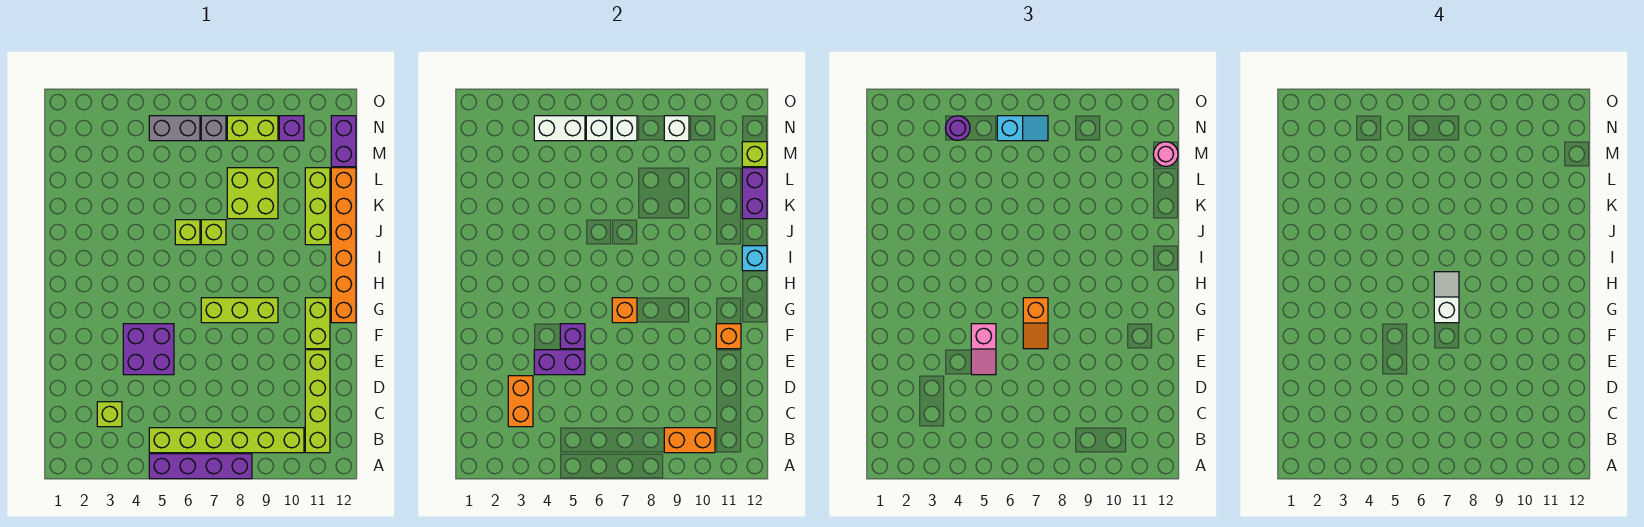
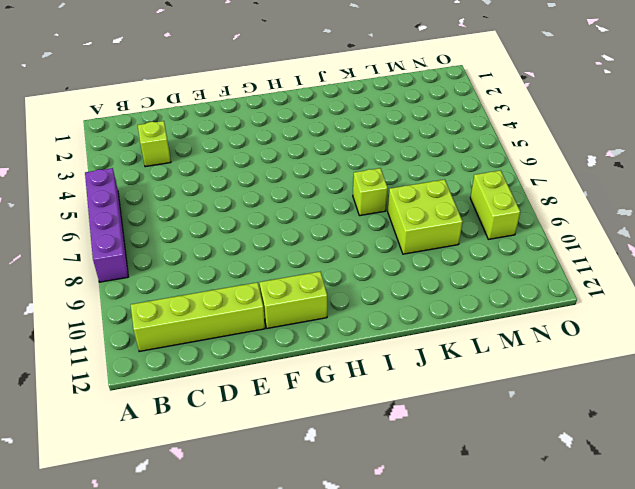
none -> lime brick B5:B10 level 1
none -> purple brick E4:F5 level 1
none -> lime brick G7:G9 level 1
none -> orange brick G12:L12 level 1

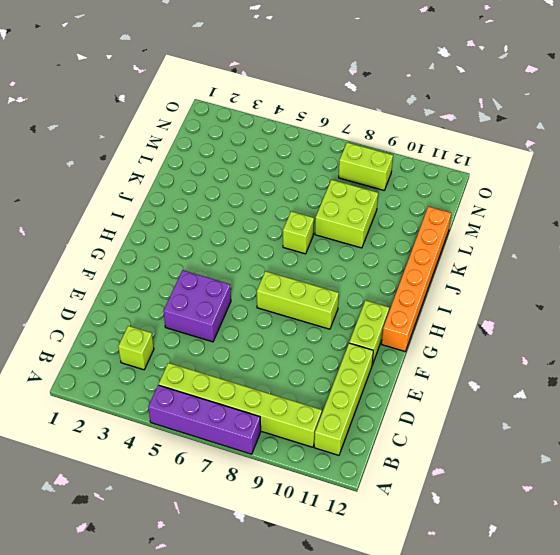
none -> lime brick J6 level 1
none -> lime brick J11:L11 level 1
none -> purple brick M12:N12 level 1
none -> grey brick N5:N6 level 1

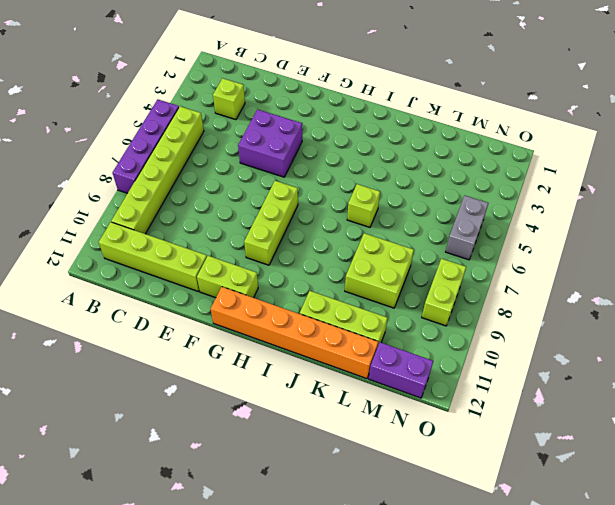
none -> lime brick J7 level 1
none -> grey brick N7 level 1
none -> purple brick N10 level 1
none -> orange brick B9:B10 level 2

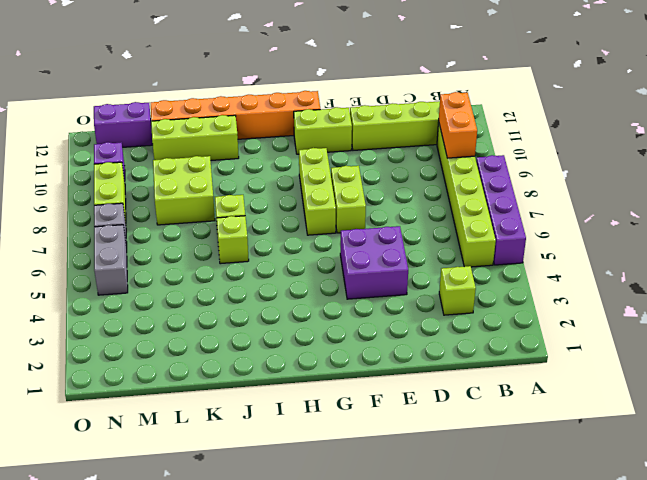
lime brick F7:F8 level 1 -> none
none -> orange brick C3:D3 level 2
none -> purple brick E4:E5 level 2
none -> purple brick F5 level 2
none -> orange brick F11 level 2

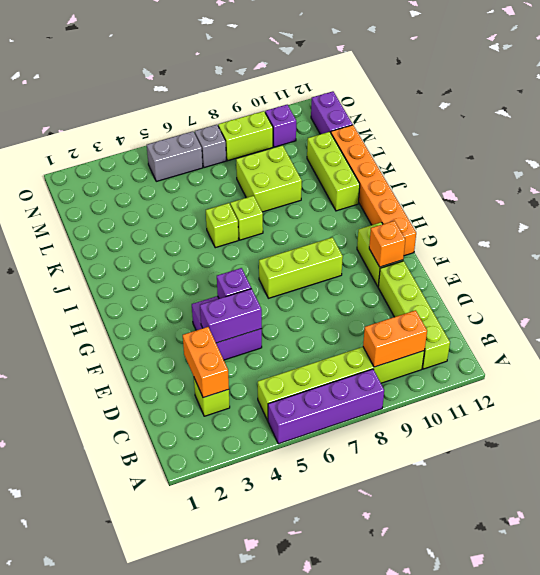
none -> orange brick G7 level 2
none -> cyan brick I12 level 2
none -> purple brick K12:L12 level 2
none -> lime brick M12 level 2

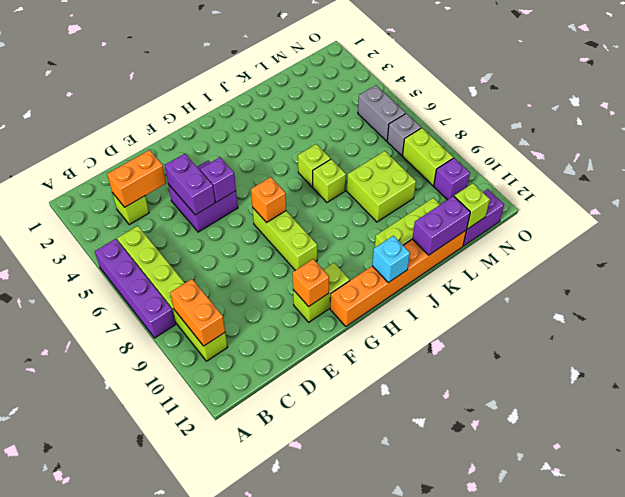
none -> lime brick B11:E11 level 1
none -> white brick N4:N5 level 2
none -> white brick N6 level 2
none -> white brick N7 level 2

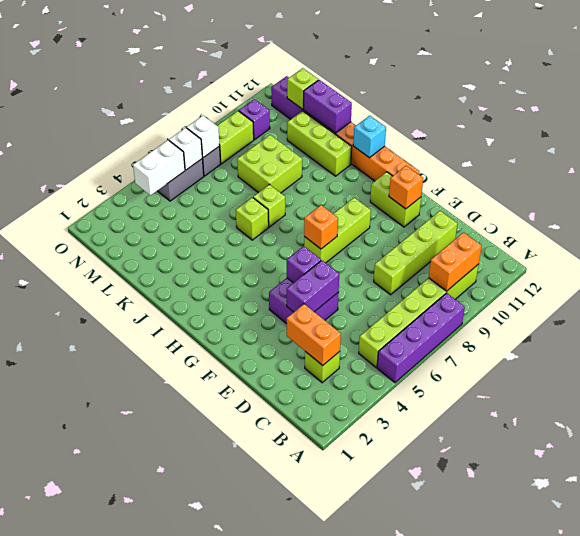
lime brick D8:D11 level 1 -> lime brick B11:E11 level 1
none -> white brick N9 level 2
none -> pink slope E5:F5 level 3 top F
none -> orange slope F7:G7 level 3 top G
none -> pink round brick M12 level 3

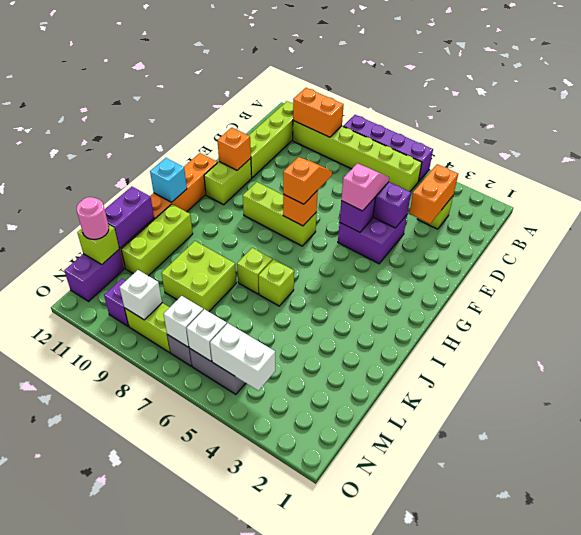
none -> purple round brick N4 level 3
none -> cyan slope N6:N7 level 3 top 6
none -> white slope G7:H7 level 4 top G

